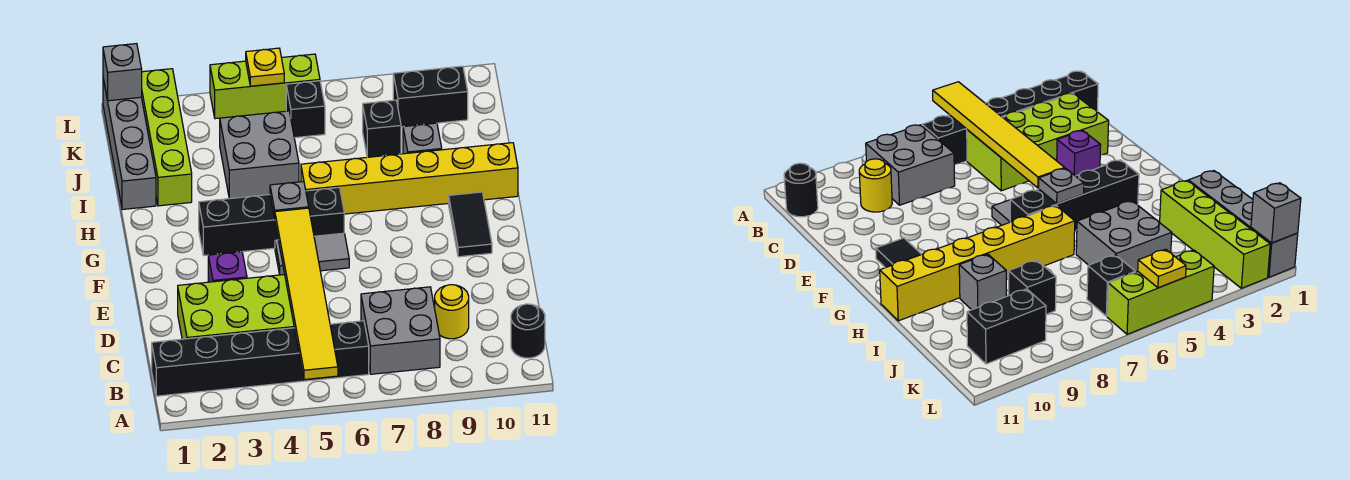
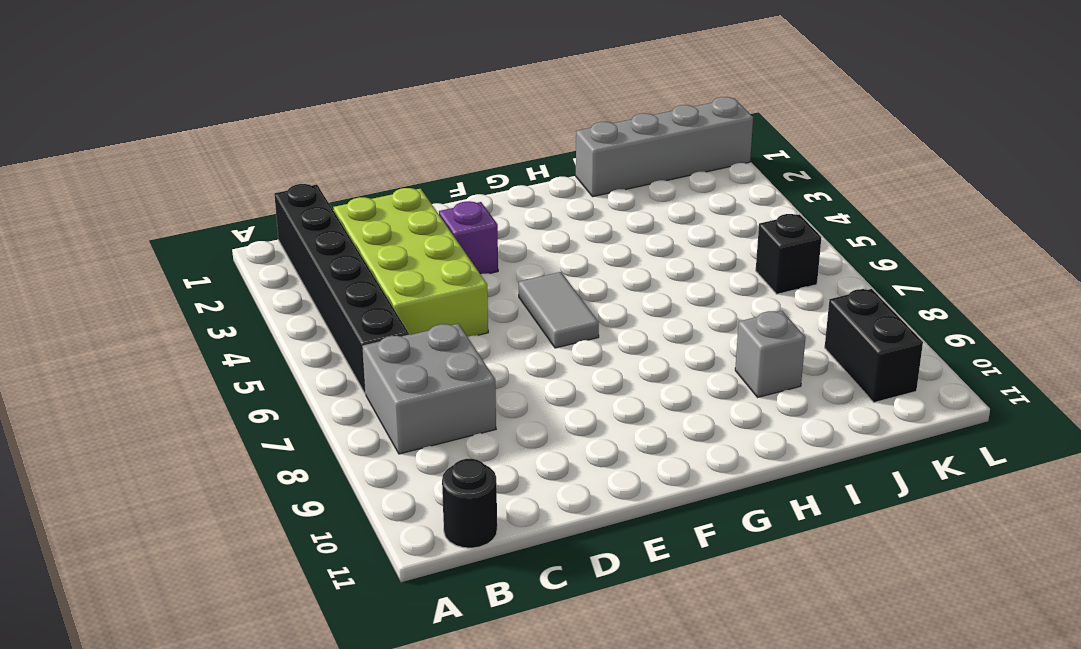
none -> yellow round brick C9 level 1
none -> black tile F10:G10 level 1
none -> black brick G3:G6 level 1

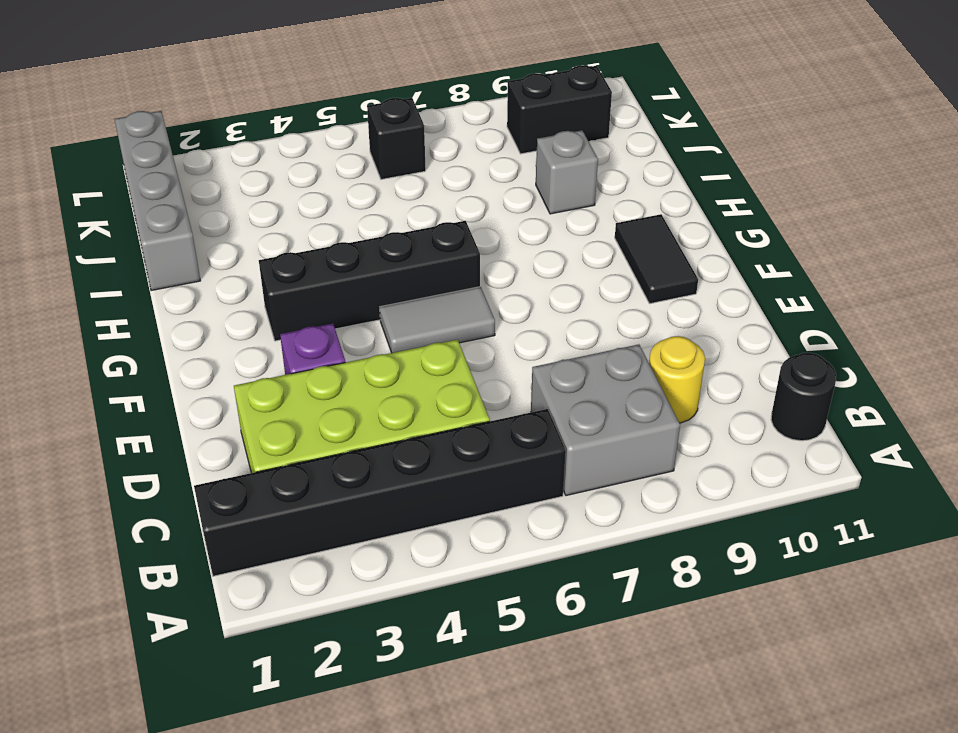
none -> yellow brick H6:H11 level 1
none -> lime brick I2:L2 level 1
none -> grey brick I4:J5 level 1

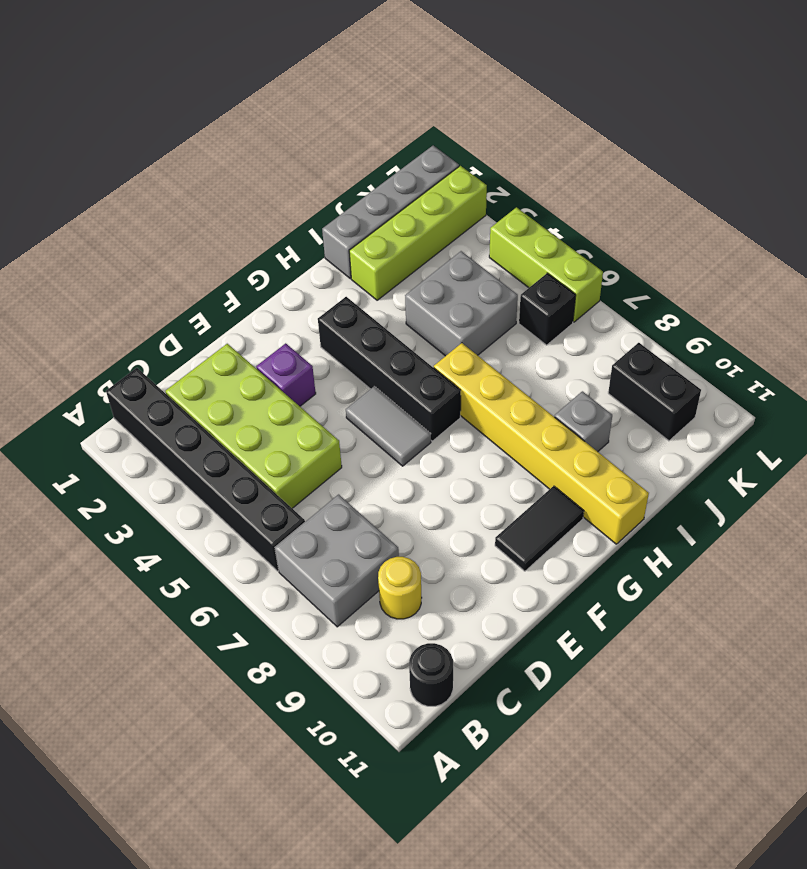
none -> black brick J8 level 1
none -> yellow tile A5:F5 level 2
none -> grey plate G5 level 2

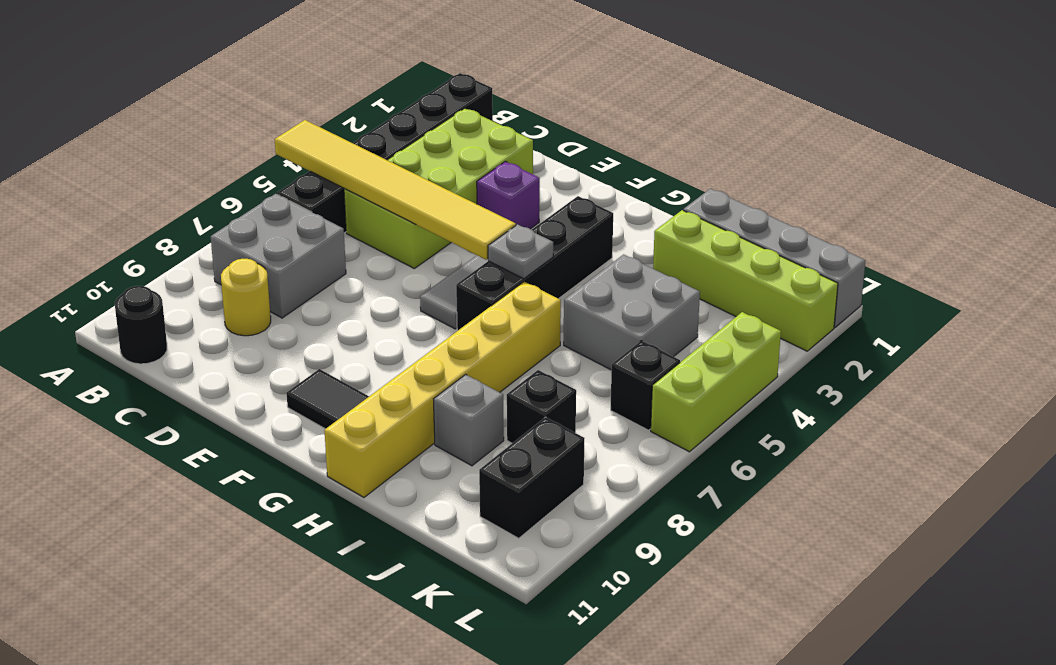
none -> grey brick L1 level 2
none -> yellow plate L5 level 2

